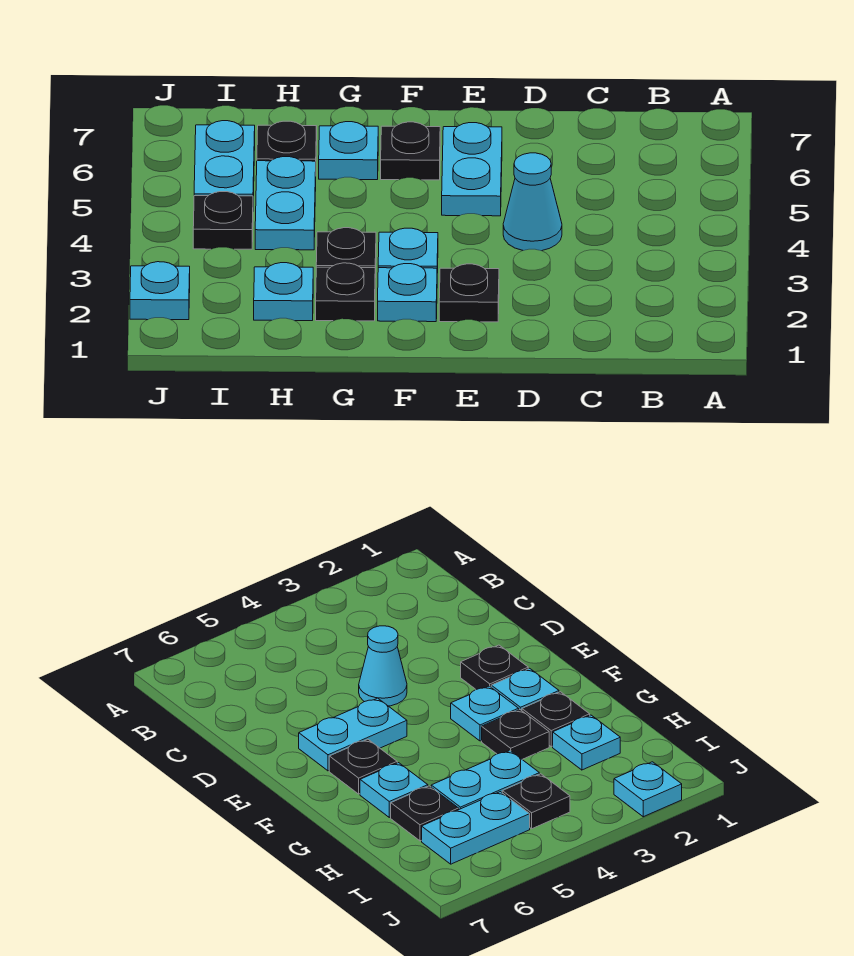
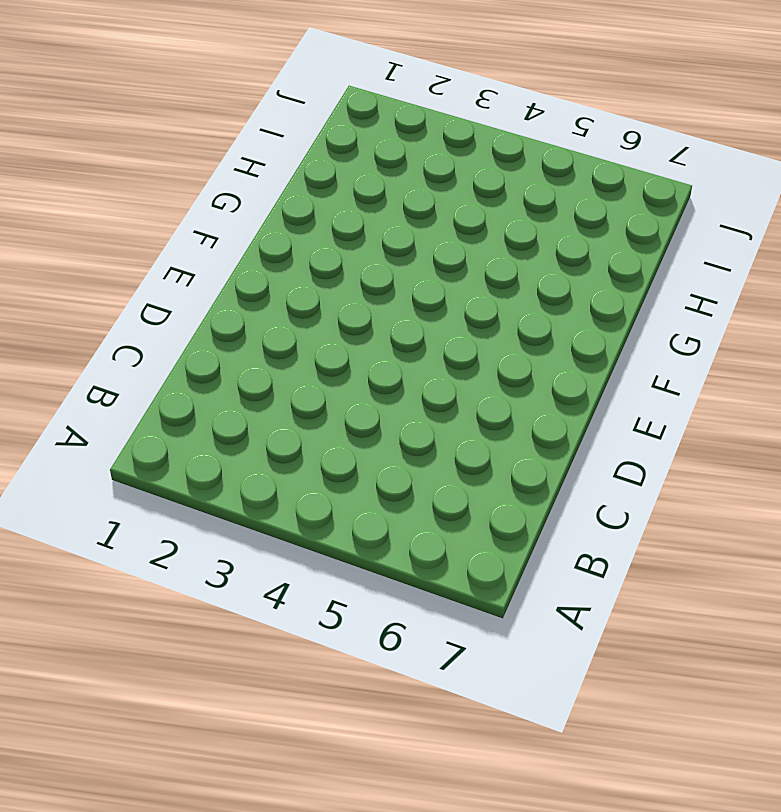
none -> cyan cone D4 level 1
none -> black plate E2 level 1
none -> cyan plate E5:E6 level 1

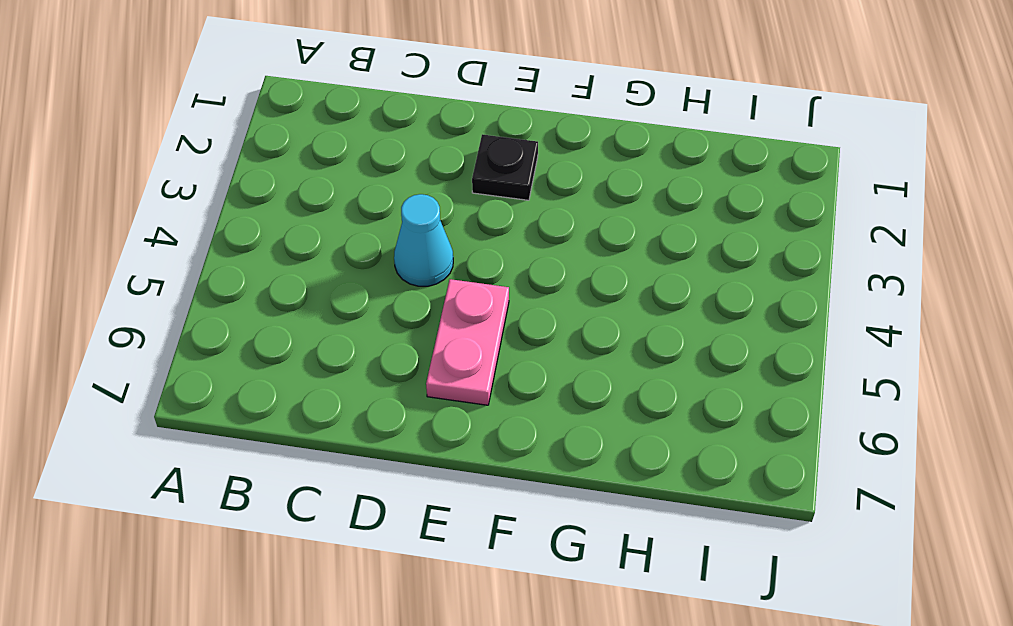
pink plate E5:E6 level 1 -> cyan plate E5:E6 level 1
none -> cyan plate F2 level 1
none -> cyan plate F3 level 1
none -> black plate F6 level 1

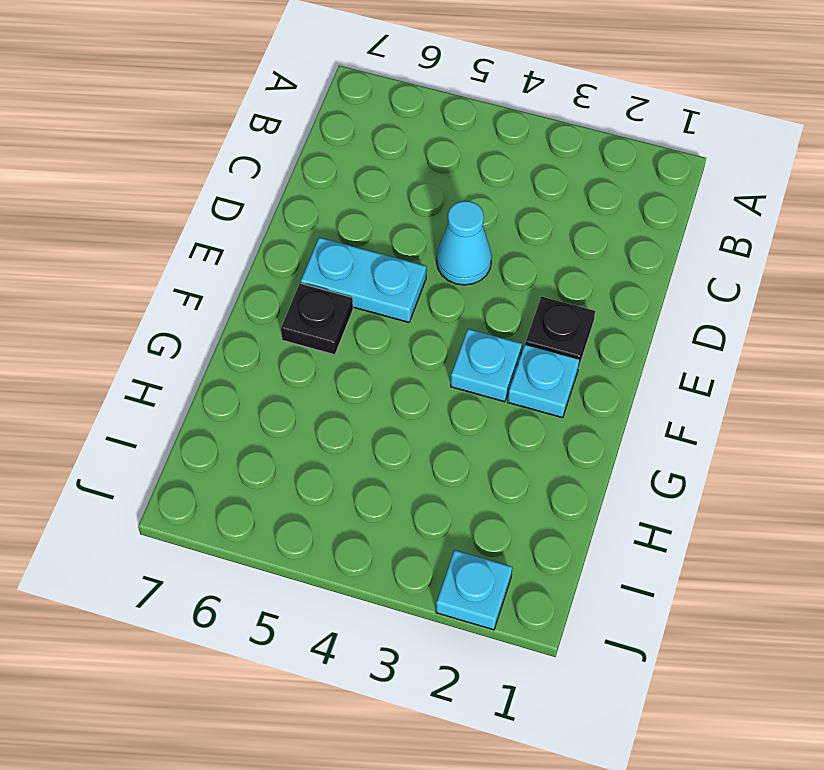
none -> black plate G2 level 1
none -> black plate G3 level 1
none -> cyan plate G6 level 1

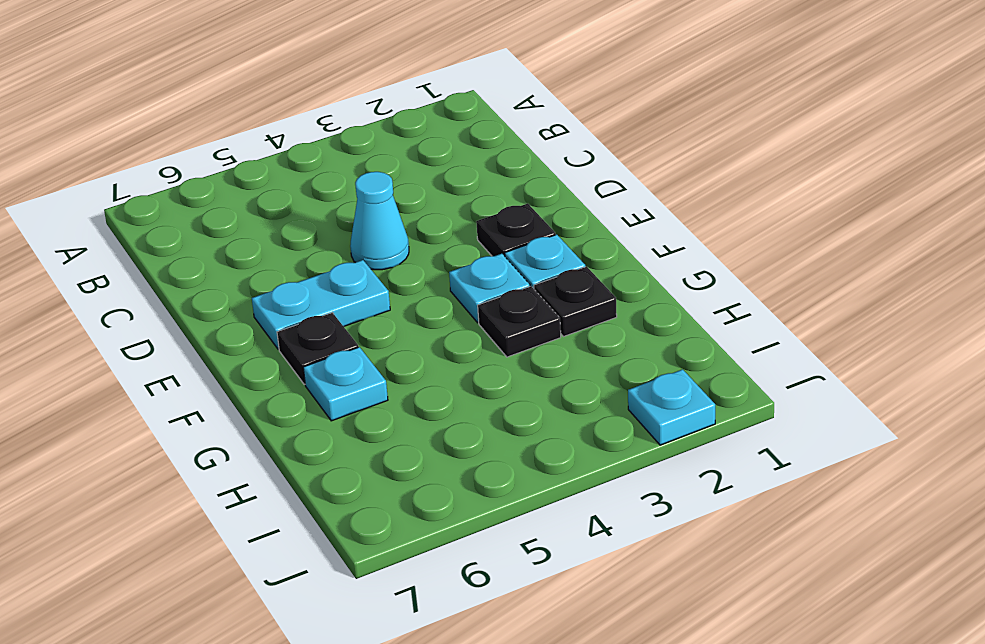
none -> cyan plate H2 level 1
none -> cyan plate H4:H5 level 1
none -> black plate H6 level 1

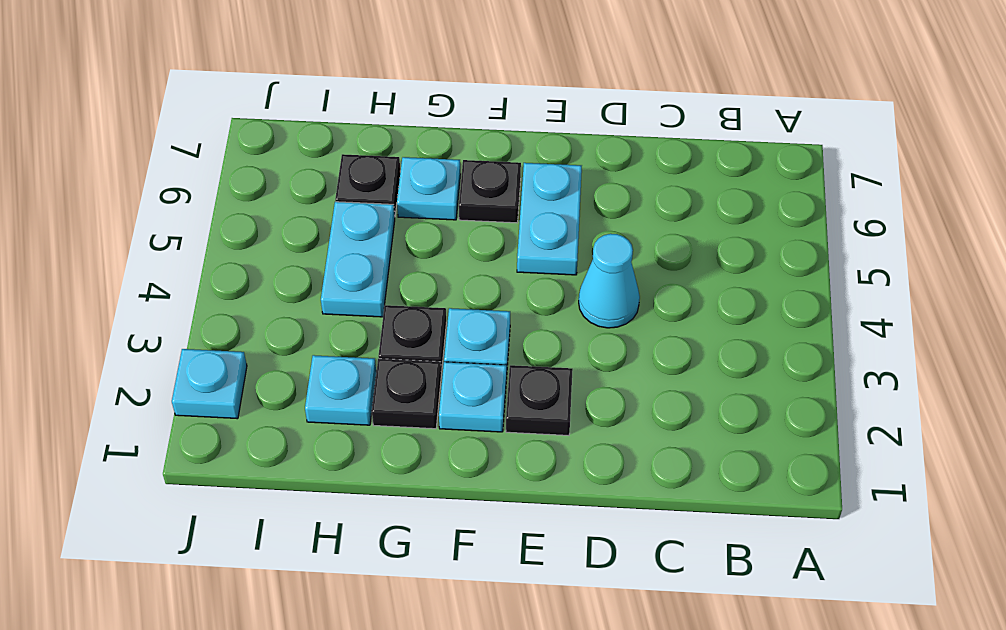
none -> black plate I4 level 1
none -> cyan plate I5:I6 level 1

